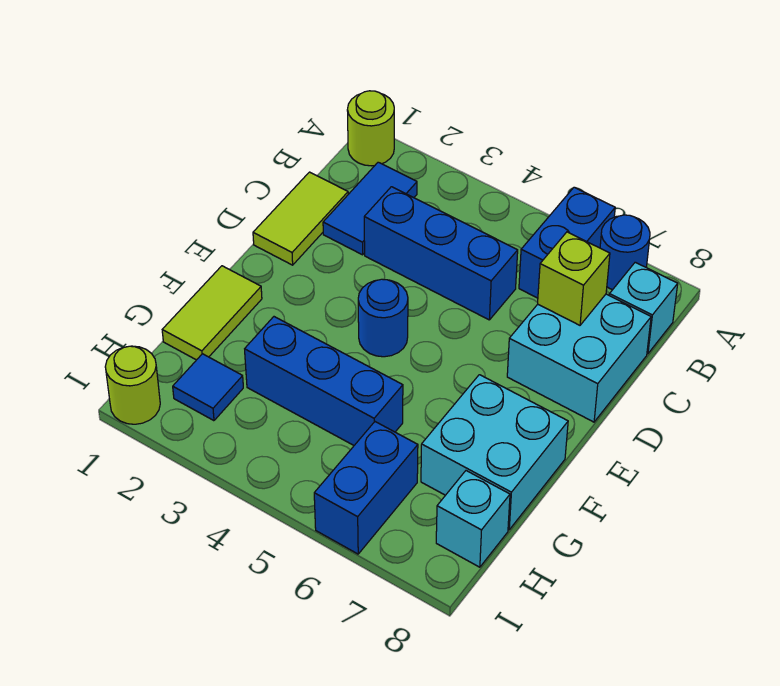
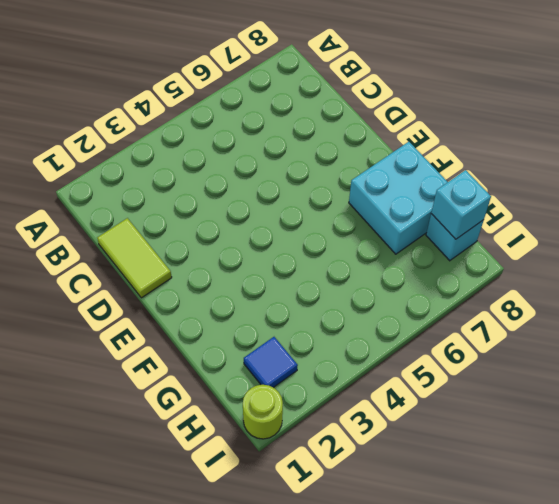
cyan brick H8 level 2 -> cyan brick B8 level 1
none -> lime round brick A1 level 1
none -> blue brick A6:B6 level 1
none -> blue round brick A7 level 1

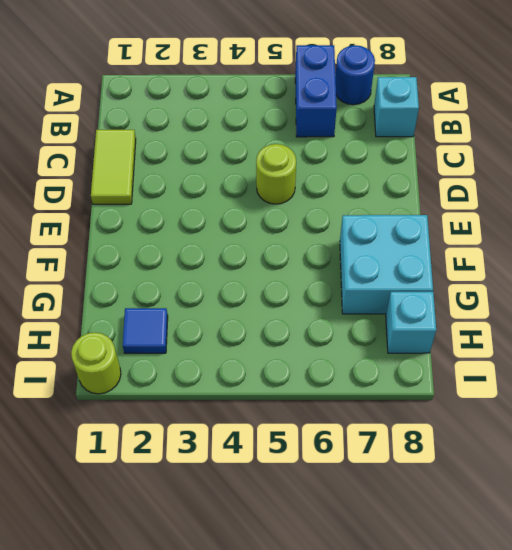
lime round brick D5 level 1 -> lime round brick A1 level 1
none -> blue tile B2:C2 level 1
none -> blue brick C3:C5 level 1
none -> cyan brick C7:D8 level 1

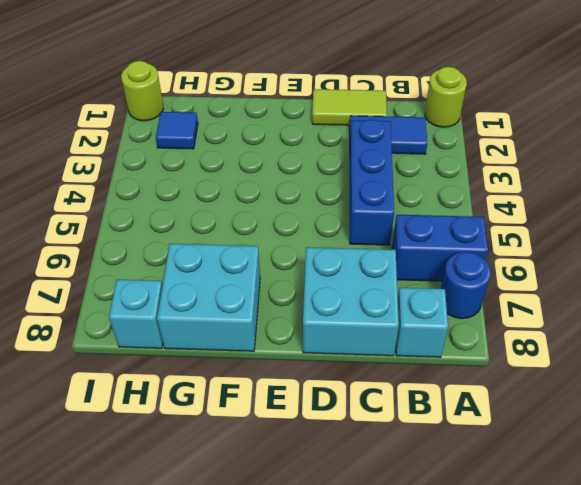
none -> blue round brick E4 level 1
none -> lime tile F1:G1 level 1
none -> blue brick G3:G5 level 1

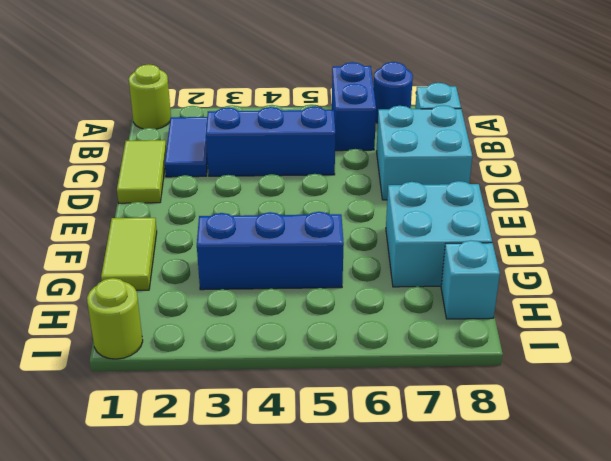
none -> blue round brick E4 level 1
none -> blue tile H2 level 1
none -> blue brick H6:I6 level 1

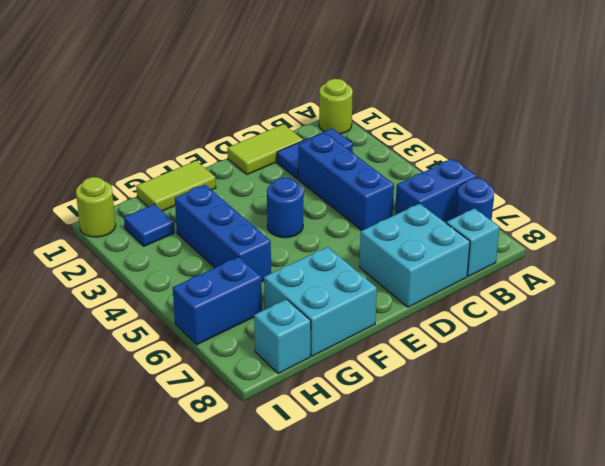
none -> lime brick C7 level 2

